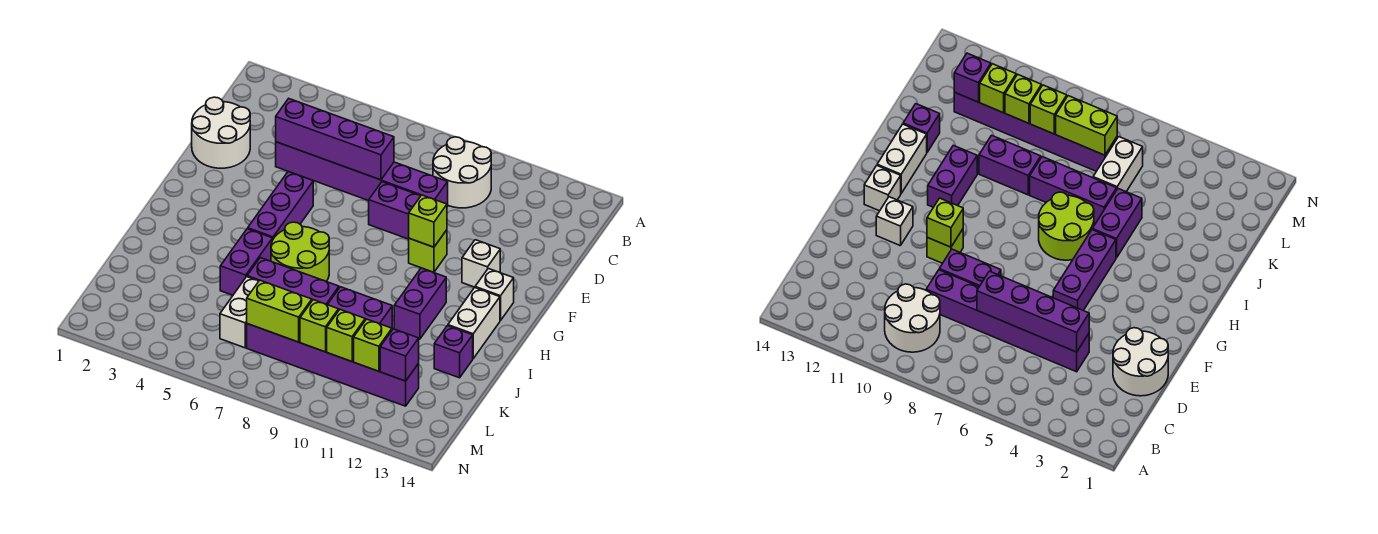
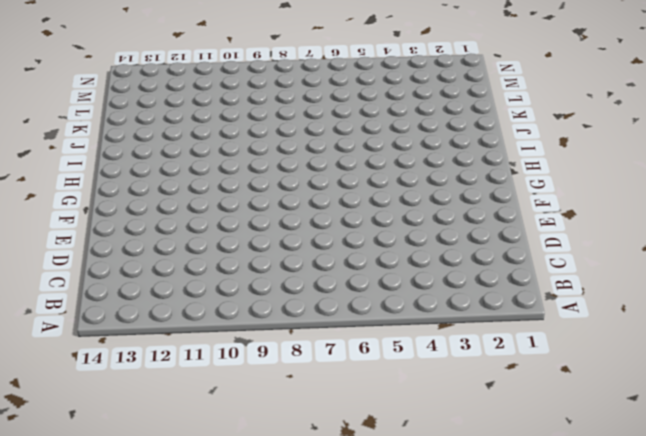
none -> white round brick B9:C10 level 1
none -> white round brick D1:E2 level 1
none -> purple brick D4:D9 level 1

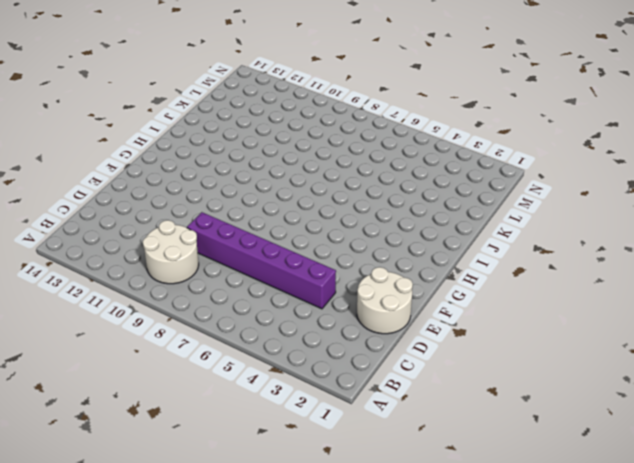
none -> purple brick E8:E9 level 1
none -> purple brick F5:H5 level 1
none -> lime brick F10 level 1

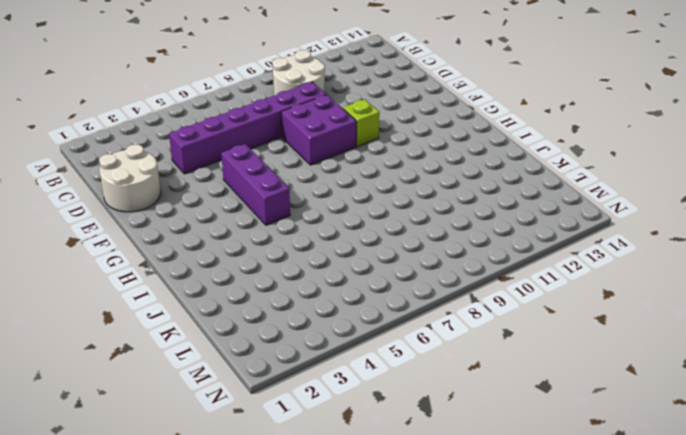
purple brick E8:F9 level 1 -> purple brick E8:E9 level 1
none -> white brick F12 level 1
none -> white brick G13 level 1
none -> lime round brick H6:I7 level 1

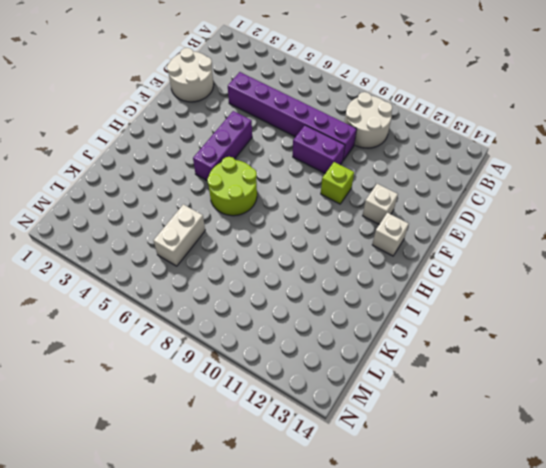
none -> purple brick H11:I11 level 1
none -> white brick H13:I13 level 1
none -> purple brick I5:J5 level 1

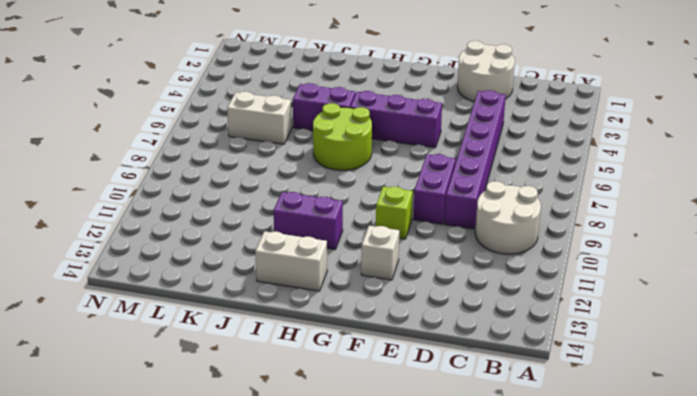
none -> white brick G13 level 1
none -> purple brick J6:J8 level 1
none -> purple brick J9:J10 level 1

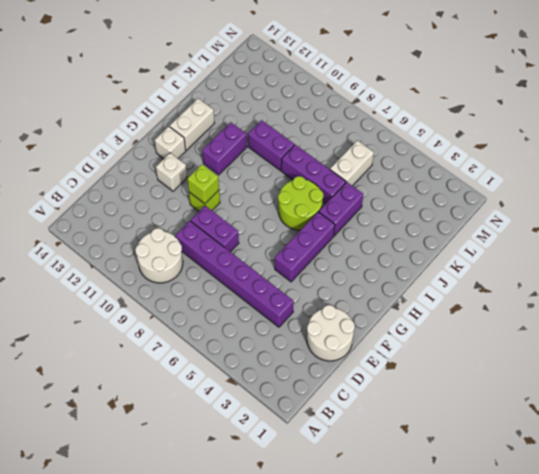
none -> purple brick J13 level 1
none -> purple brick L7:L12 level 1
none -> purple brick D4:D7 level 2

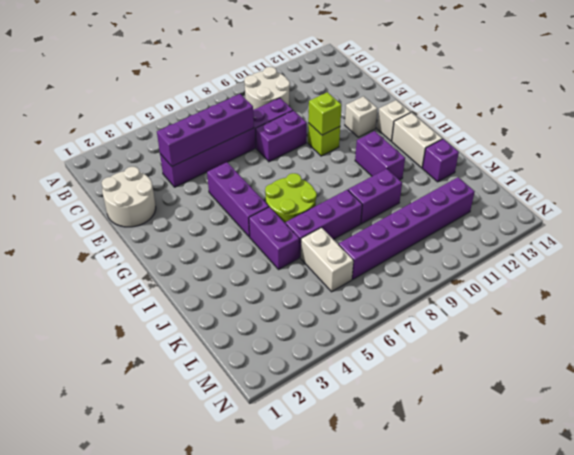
none -> lime brick L7:L8 level 2
none -> lime brick L9 level 2
none -> lime brick L10 level 2

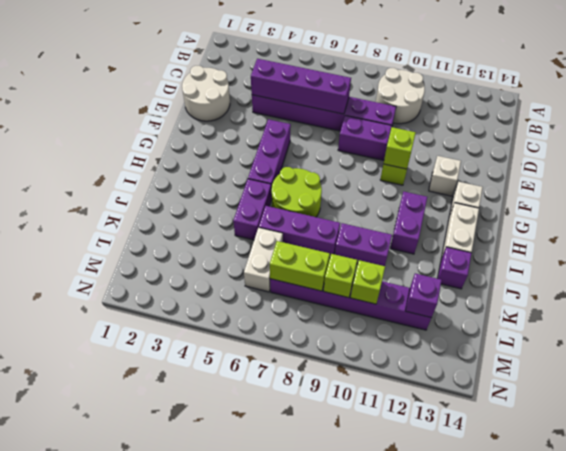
none -> lime brick L11 level 2

